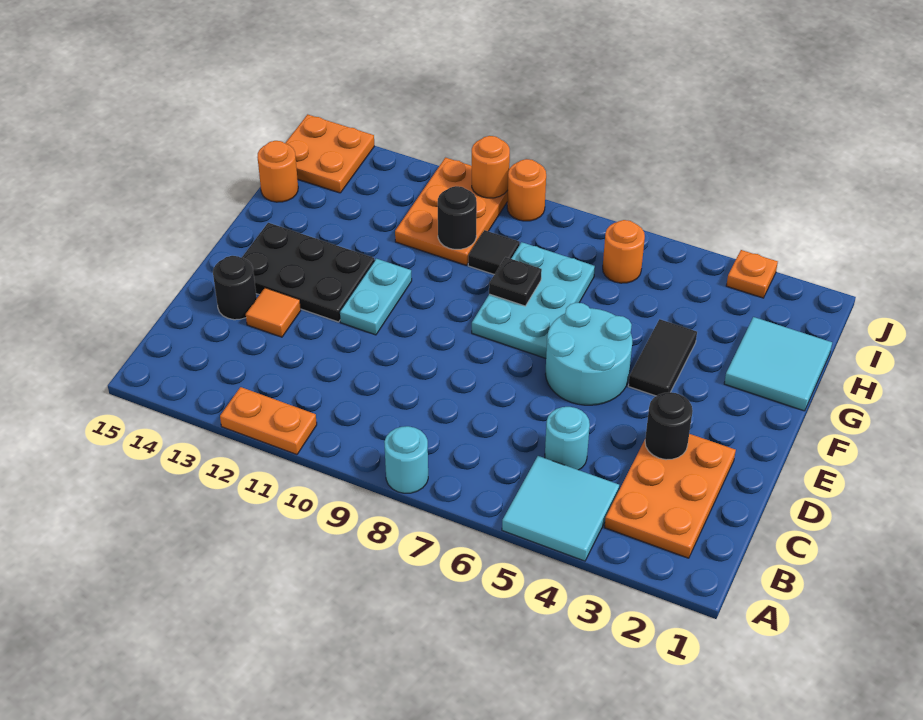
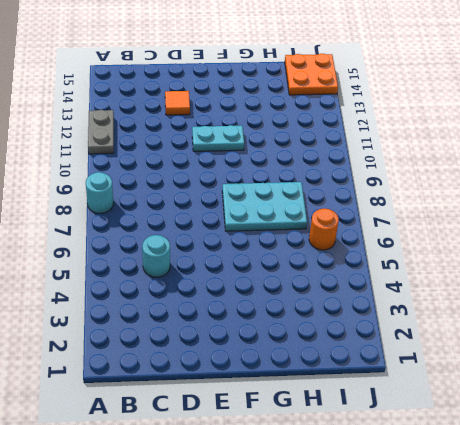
grey plate A11:A12 level 1 -> orange plate A11:A12 level 1
none -> cyan tile A4:B5 level 1
none -> orange plate B2:D3 level 1
none -> black round brick D14 level 1

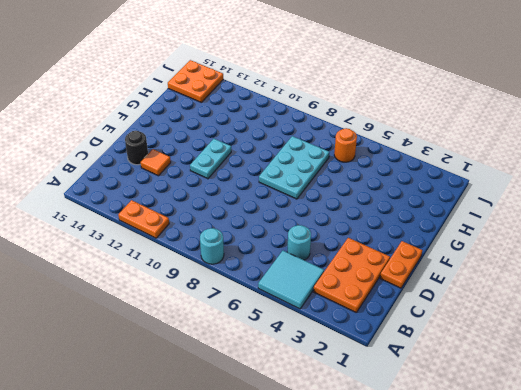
orange plate D1:E1 level 1 -> none
none -> cyan round brick E5:F6 level 1
none -> black plate E12:F14 level 1
none -> black tile F4:G4 level 1

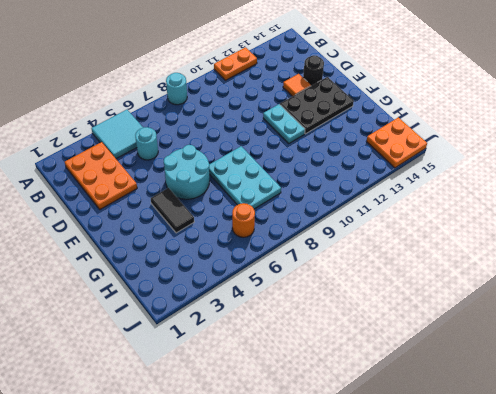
none -> cyan tile G1:H2 level 1
none -> black tile H9 level 1
none -> orange plate H10:J11 level 1

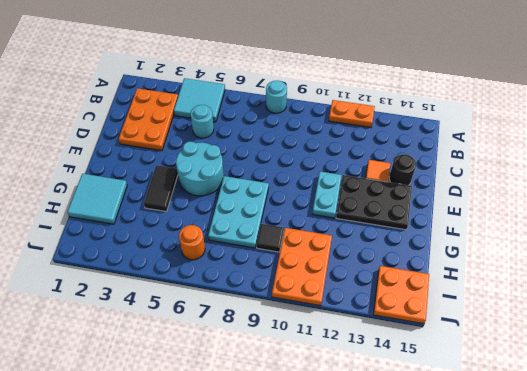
none -> orange round brick H15 level 1
none -> orange plate J3 level 1
none -> orange round brick J9 level 1

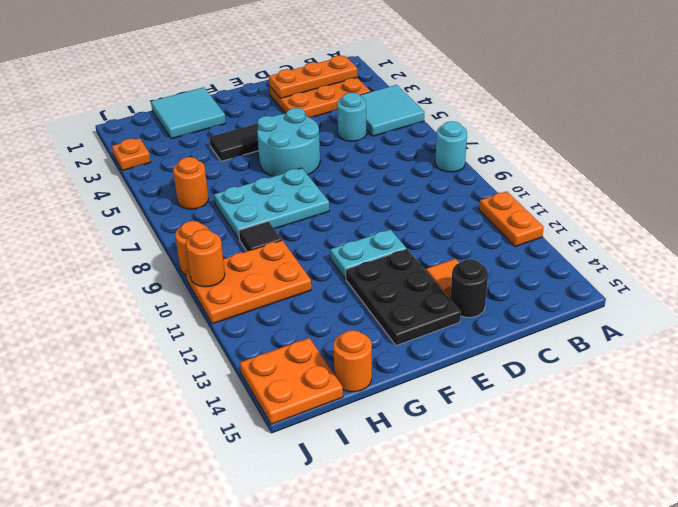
orange plate B2:D2 level 2 -> none
none -> black round brick D3 level 2
none -> black plate G8 level 2
none -> black round brick H10 level 2

